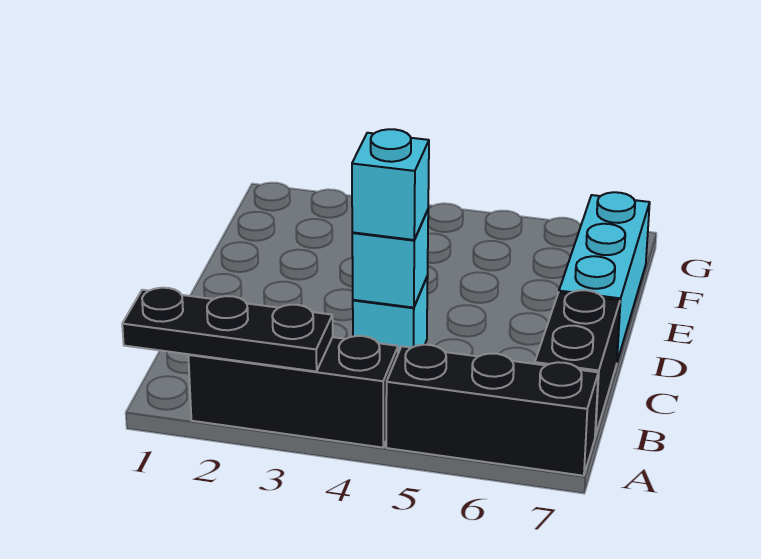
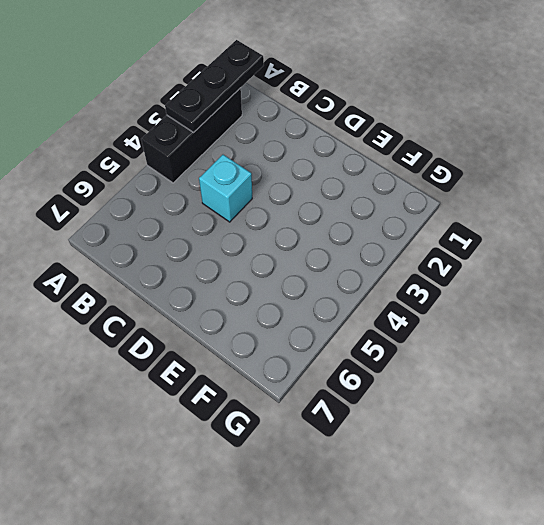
none -> black brick A5:A7 level 1
none -> black brick B7:C7 level 1

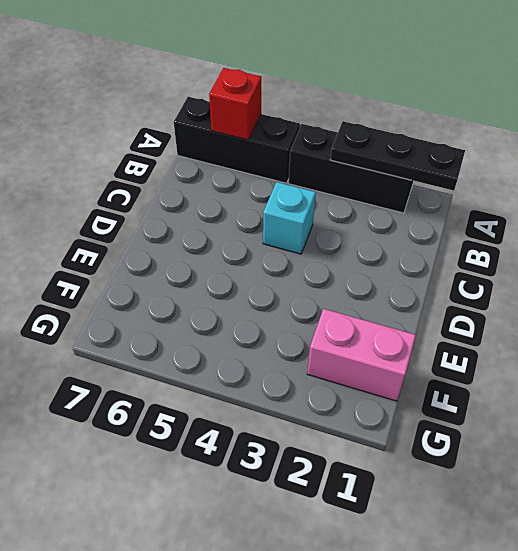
red brick A6 level 2 -> none
pink brick F1:F2 level 1 -> none
none -> black brick B7:C7 level 1
none -> cyan brick D7:F7 level 1

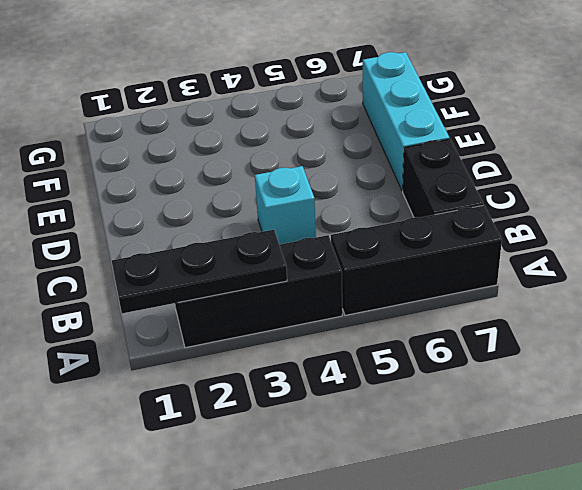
none -> cyan brick C4 level 2
none -> cyan brick C4 level 3

